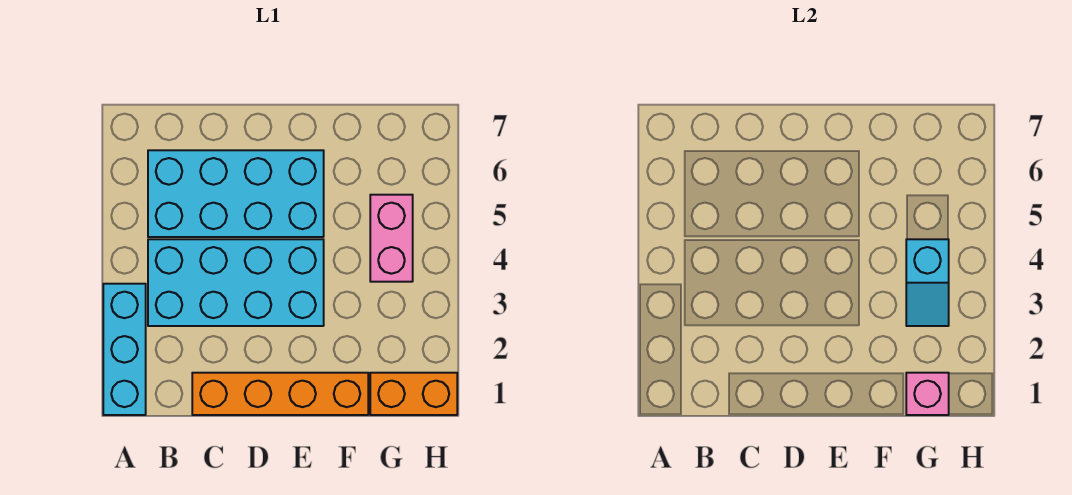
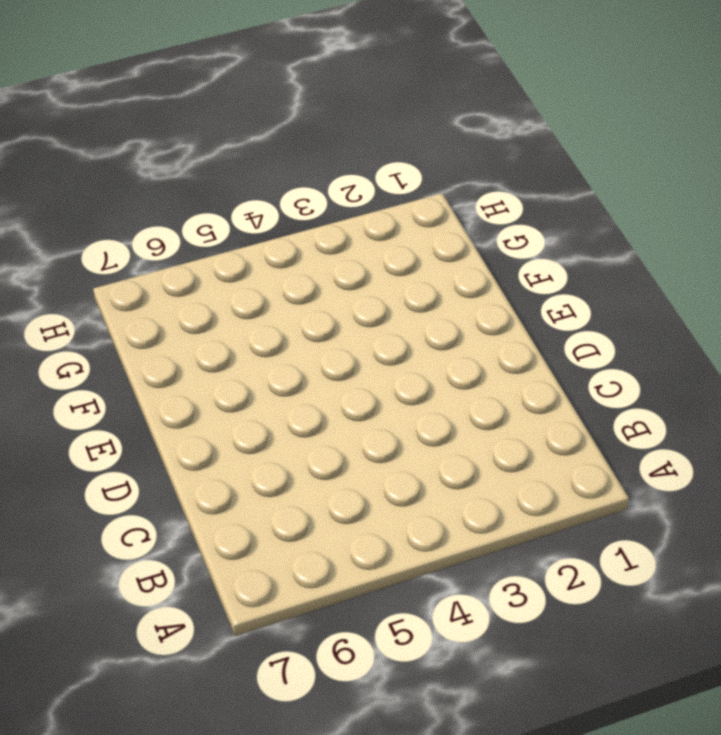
none -> cyan brick A1:A3 level 1
none -> cyan brick B3:E4 level 1

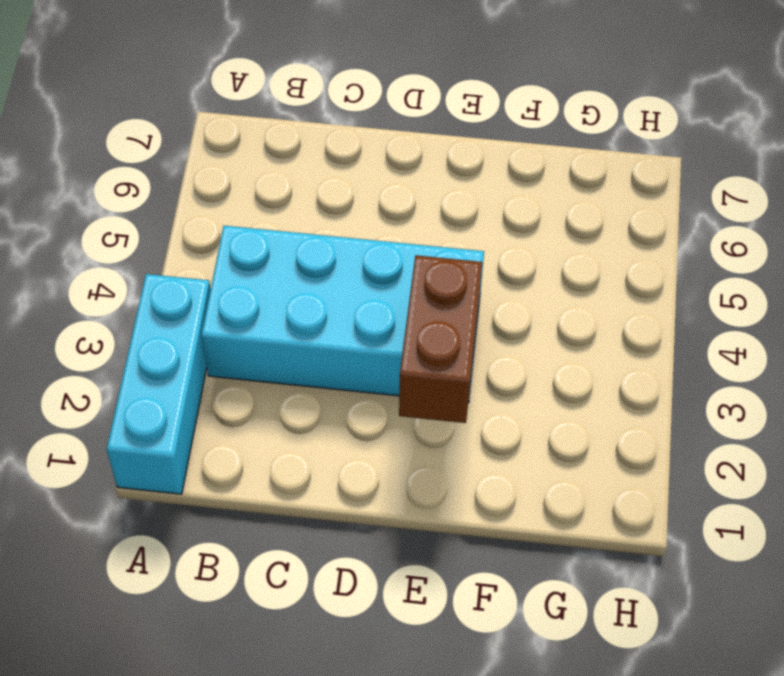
brown brick E2:E3 level 2 -> none
none -> cyan brick B5:E6 level 1
none -> orange brick C1:F1 level 1

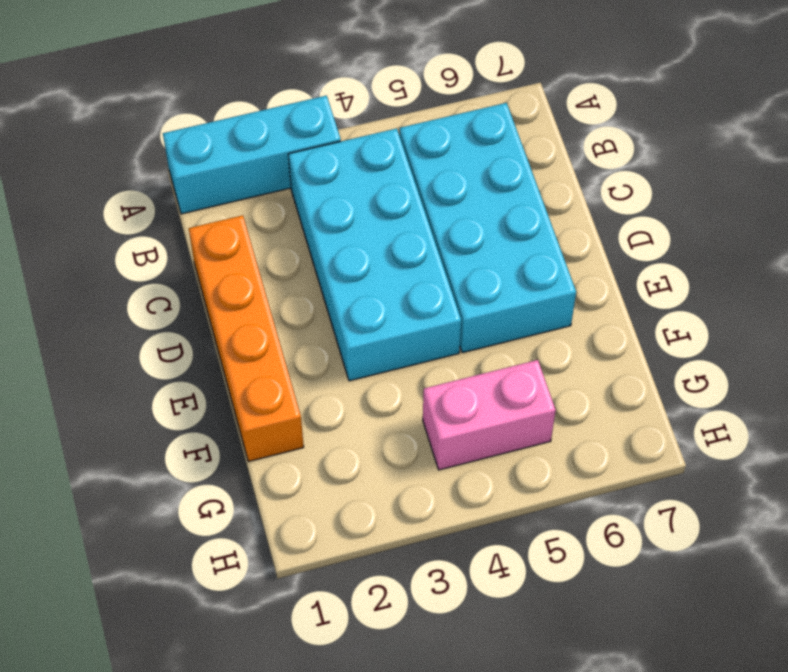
none -> orange brick G1:H1 level 1
none -> pink brick G1 level 2

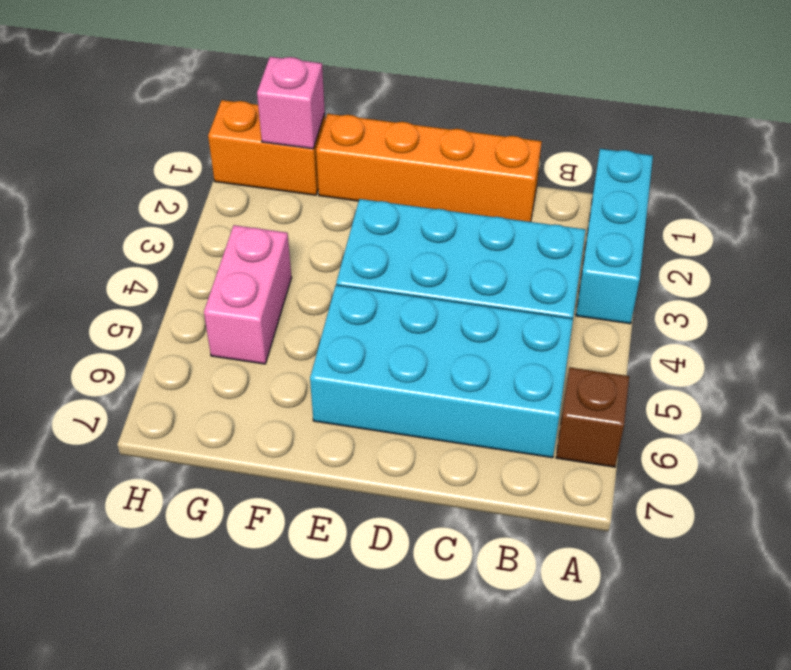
brown brick A6 level 1 -> none
none -> cyan slope G3:G4 level 2 top 4

